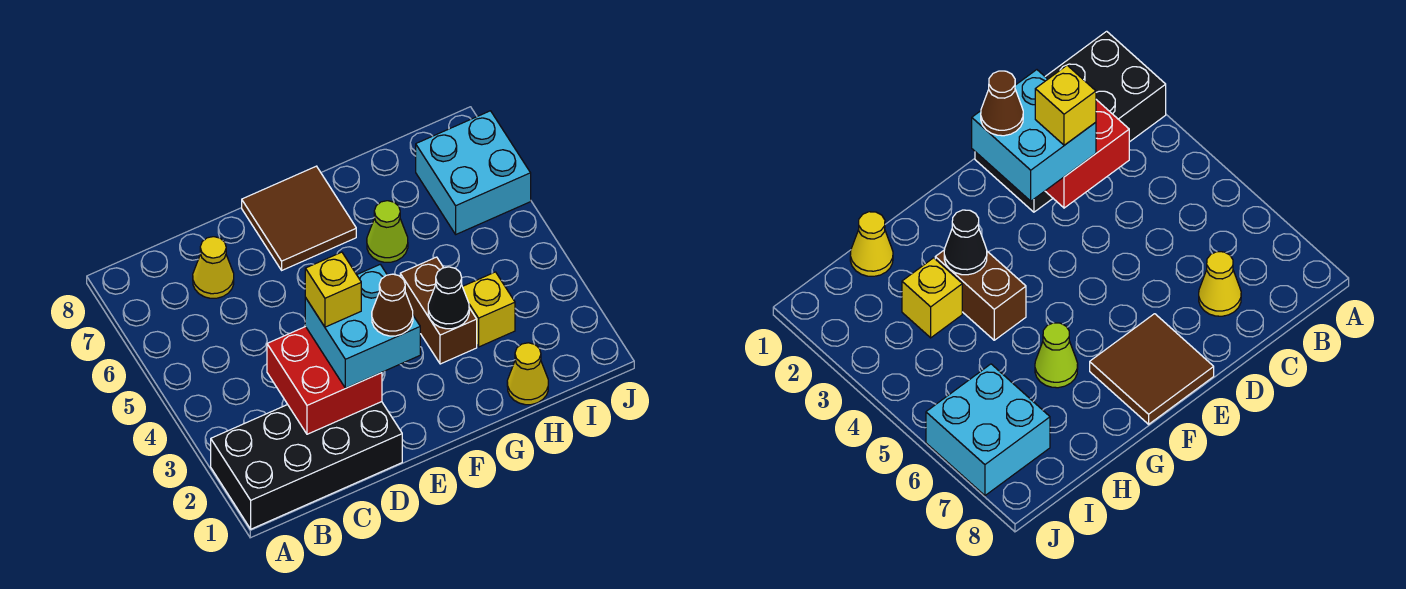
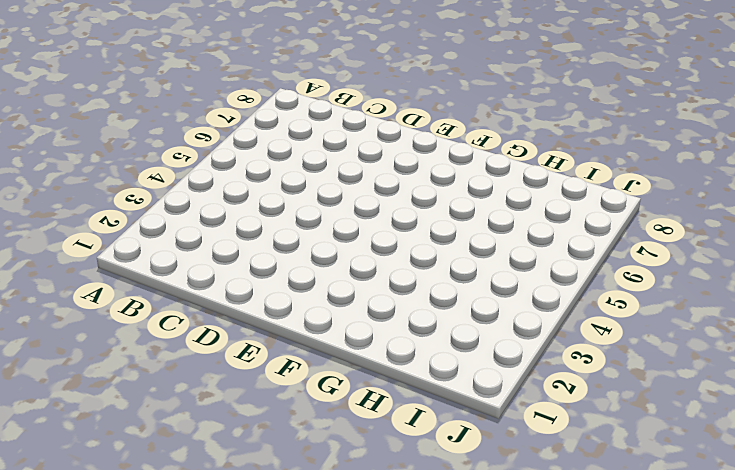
none -> black brick A1:D2 level 1
none -> yellow cone C7 level 1
none -> brown tile E7:F8 level 1

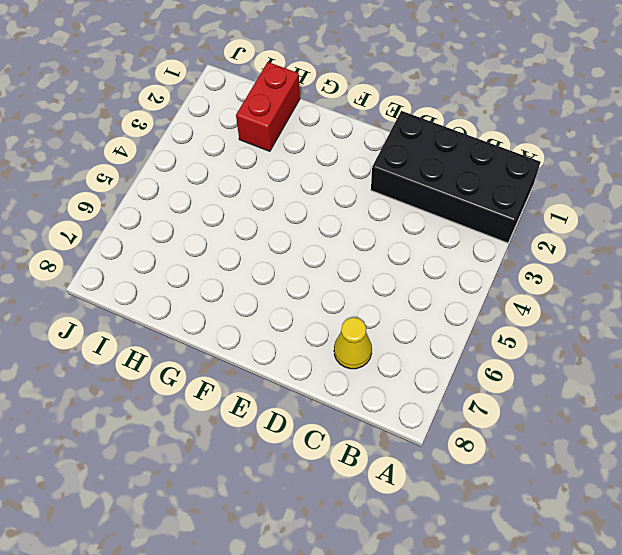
red brick H1:H2 level 1 -> yellow cone H1 level 1
none -> brown tile E7:F8 level 1
none -> brown brick G3:G4 level 1
none -> lime cone G6 level 1

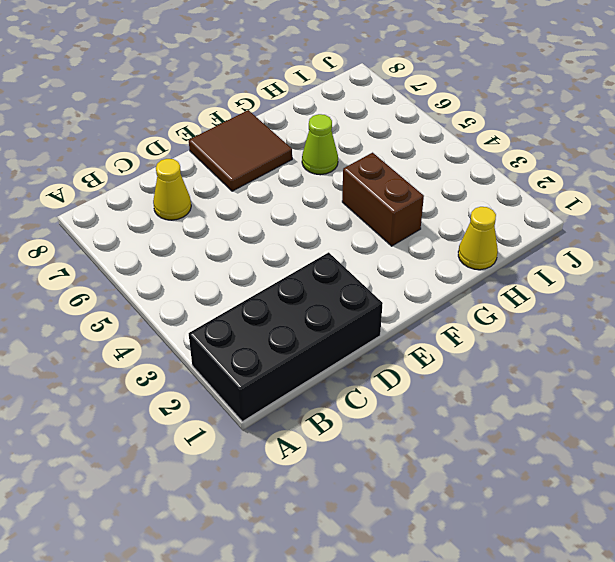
none -> yellow brick H3 level 1
none -> cyan brick I6:J7 level 1
none -> red brick C2:D3 level 2

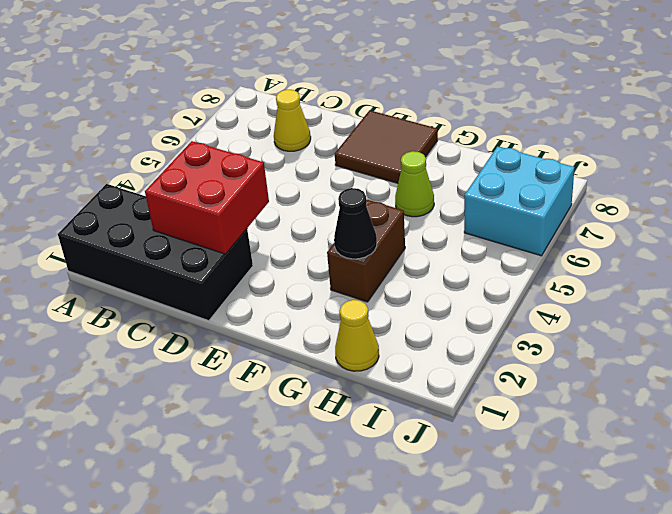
none -> yellow brick H3 level 1
none -> cyan brick D2:E3 level 3
none -> yellow brick D3 level 4

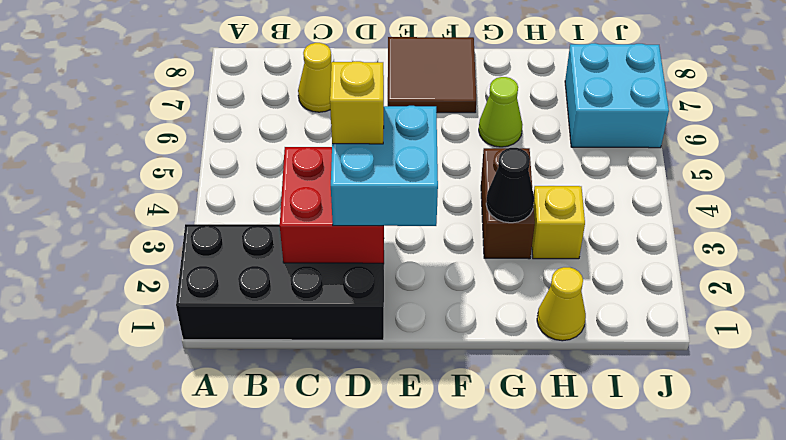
none -> brown cone E2 level 4

